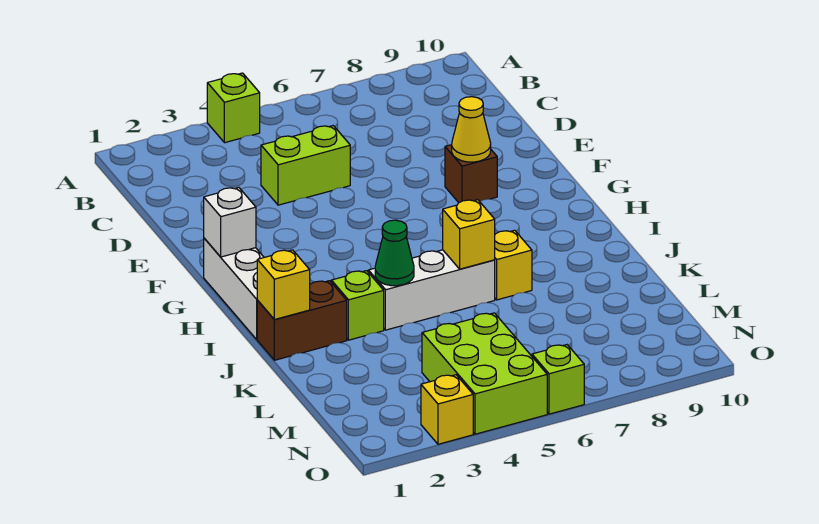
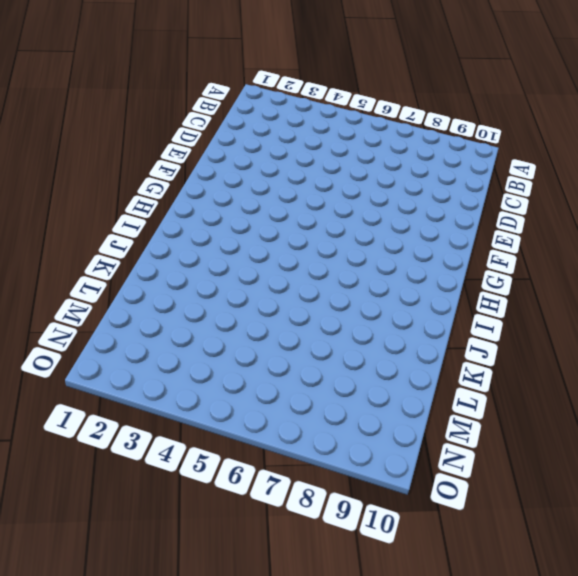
none -> lime brick A4 level 1
none -> lime brick D4:D5 level 1
none -> brown brick F8 level 1

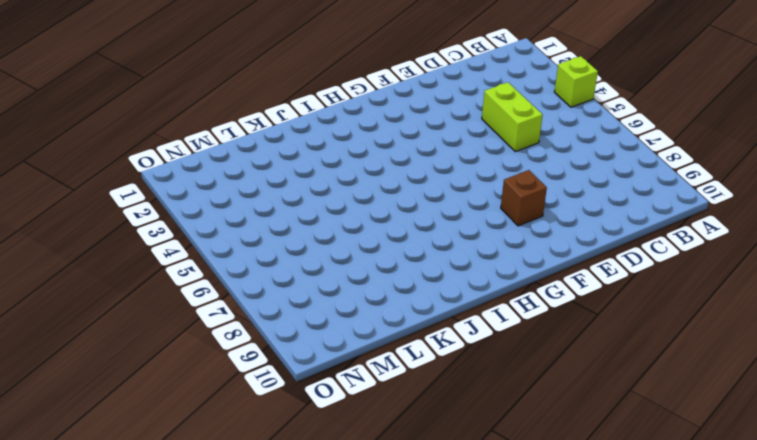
none -> white brick G1:I1 level 1
none -> brown brick J1:J2 level 1
none -> lime brick J3 level 1

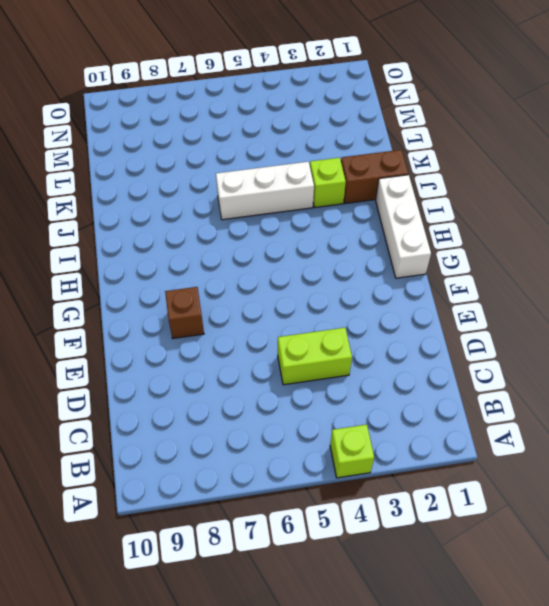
none -> yellow brick J7 level 1
none -> lime brick M4:O5 level 1
none -> yellow brick O3 level 1

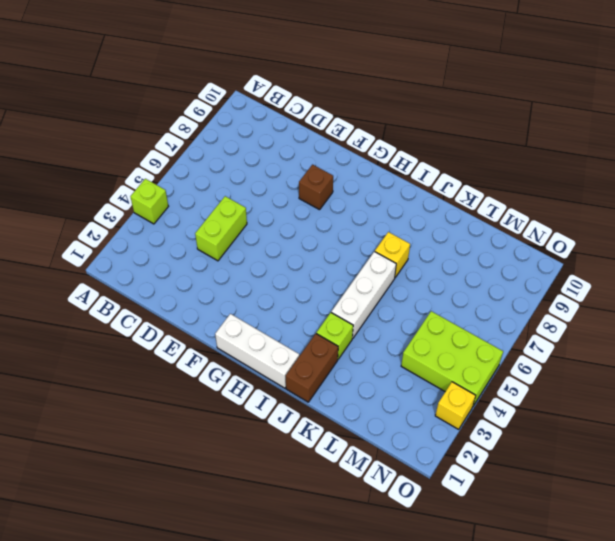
none -> lime brick O6 level 1
none -> yellow cone F8 level 2
none -> white brick G1 level 2

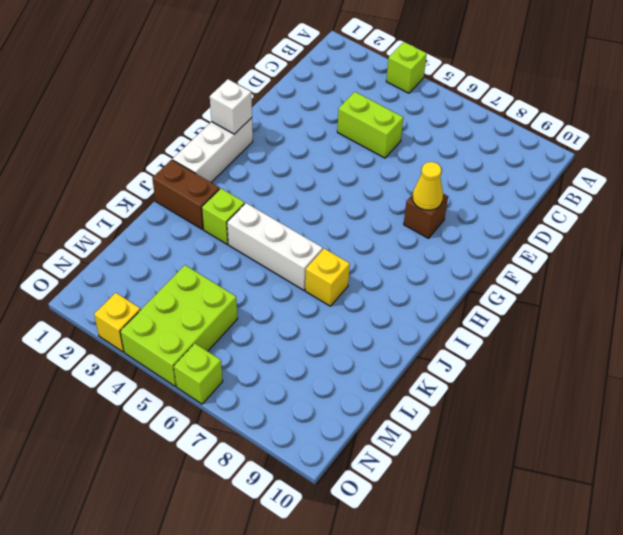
none -> yellow brick J1 level 2
none -> green cone J4 level 2
none -> yellow brick J6 level 2

